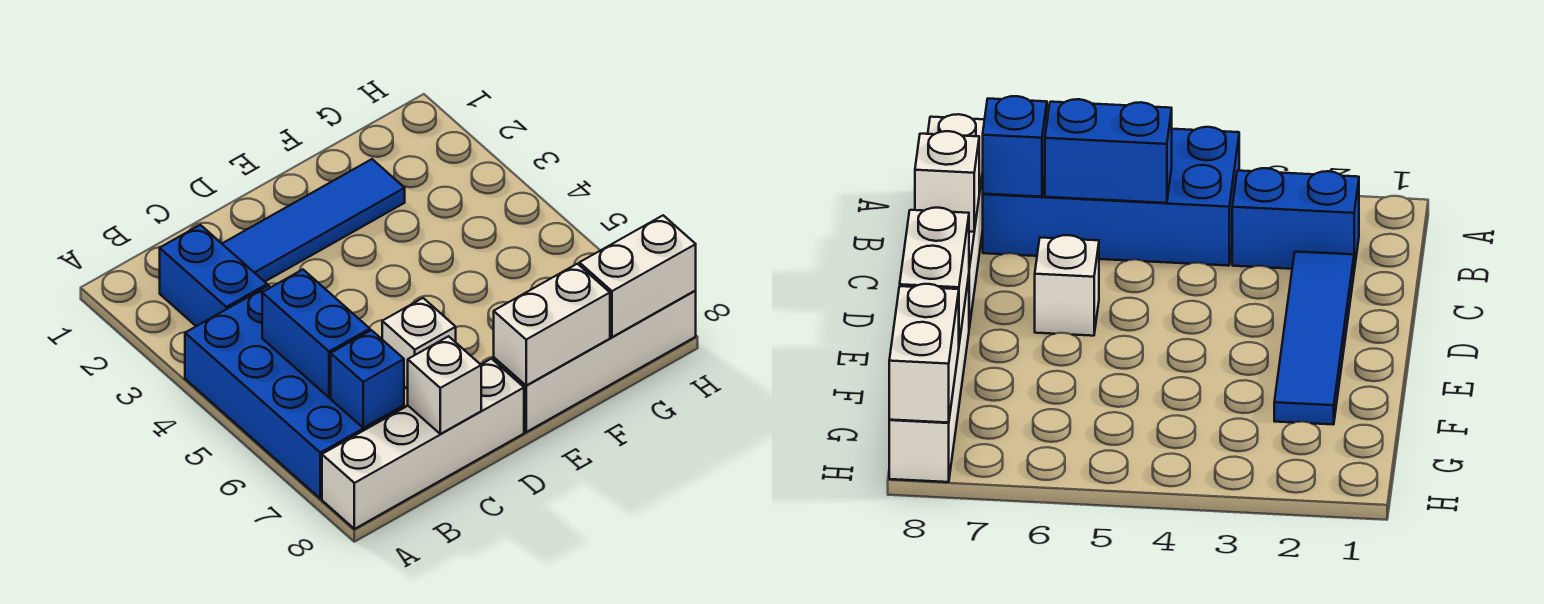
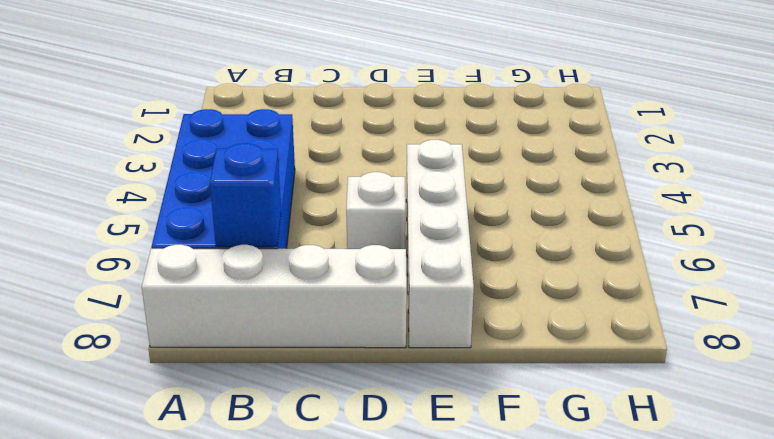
white brick E5:E8 level 1 -> white brick E8:H8 level 1
none -> blue brick B2:B3 level 1
none -> blue tile C2:F2 level 1

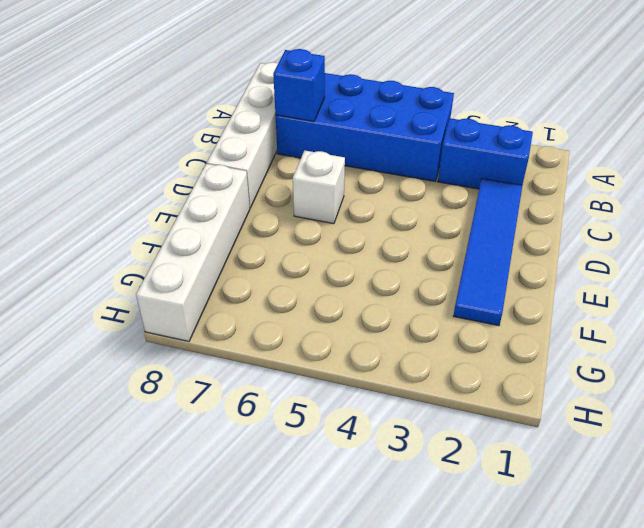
none -> blue brick B5:B6 level 2
none -> white brick C8 level 2

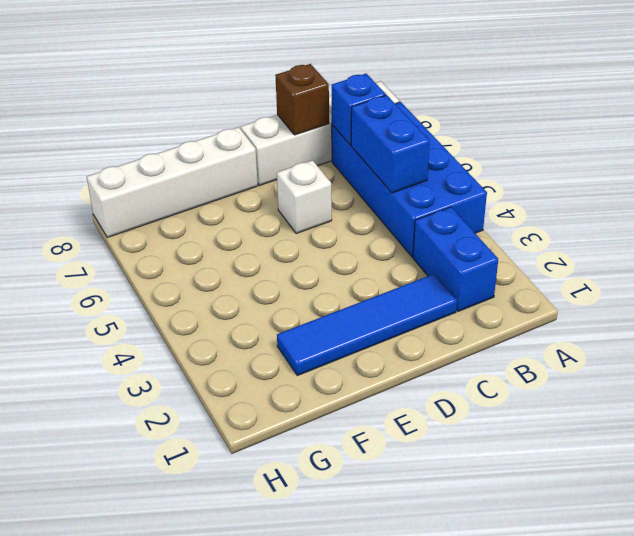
brown brick C8 level 2 -> white brick C8 level 2
none -> white brick E8:F8 level 2
none -> white brick G8:H8 level 2

